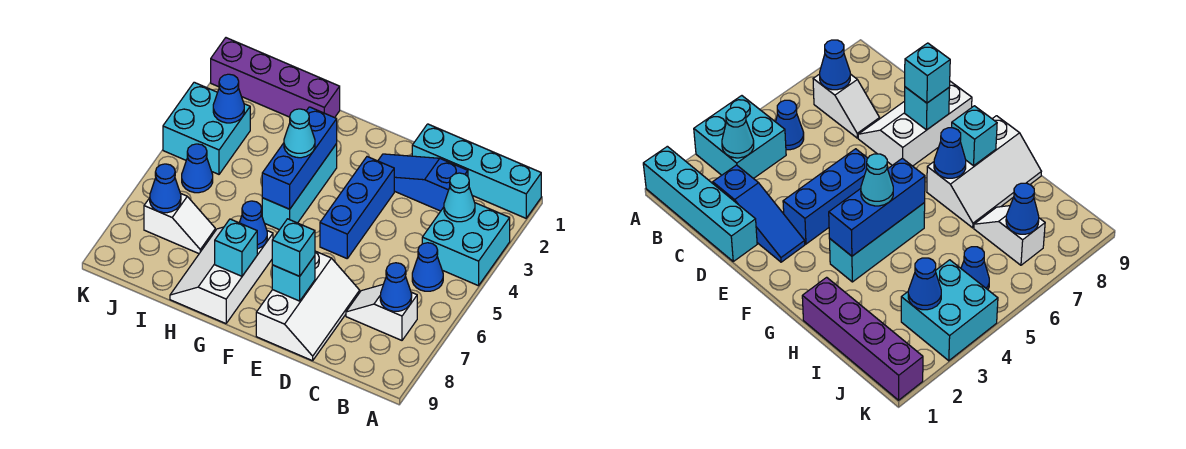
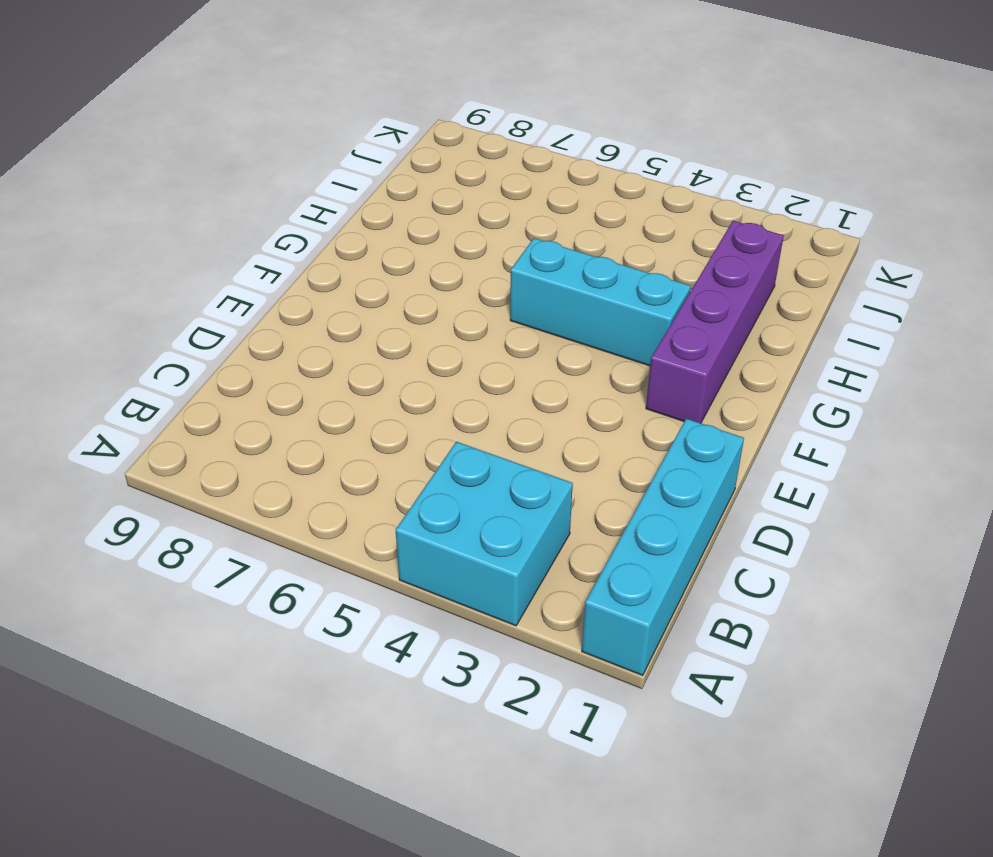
purple brick F2:I2 level 1 -> purple brick H1:K1 level 1
none -> blue cone B5 level 1
none -> white slope B7:C7 level 1 top B
none -> blue slope C2:E2 level 1 top C

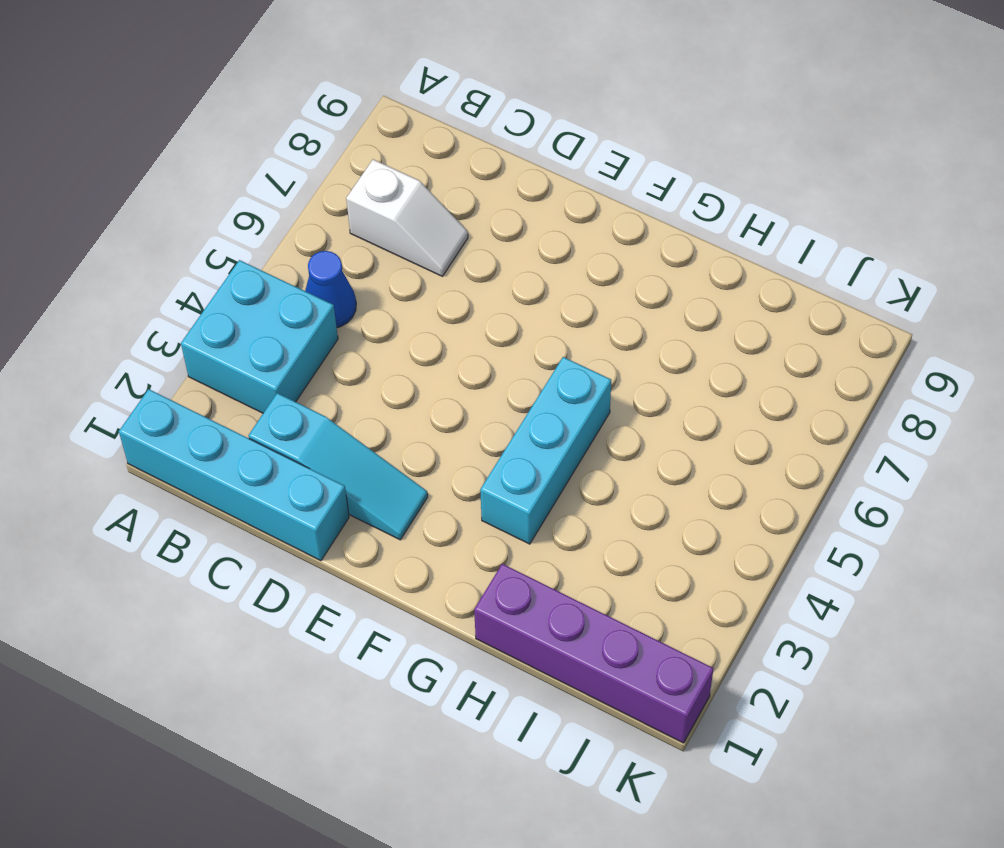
cyan slope C2:E2 level 1 top C -> blue slope C2:E2 level 1 top C
none -> white slope D7:E9 level 1 top E
none -> blue brick E3:E5 level 1
none -> white slope G7:H9 level 1 top G

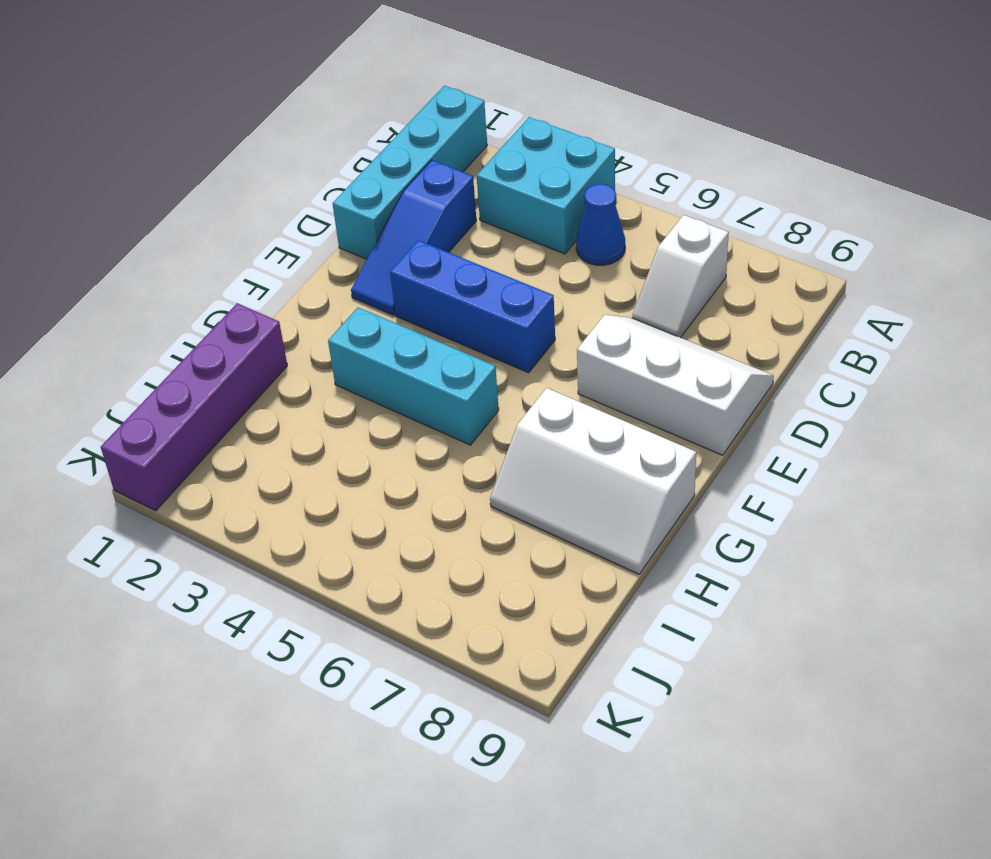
none -> white slope I7:J7 level 1 top J
none -> cyan brick J3:K4 level 1
none -> blue cone J5 level 1

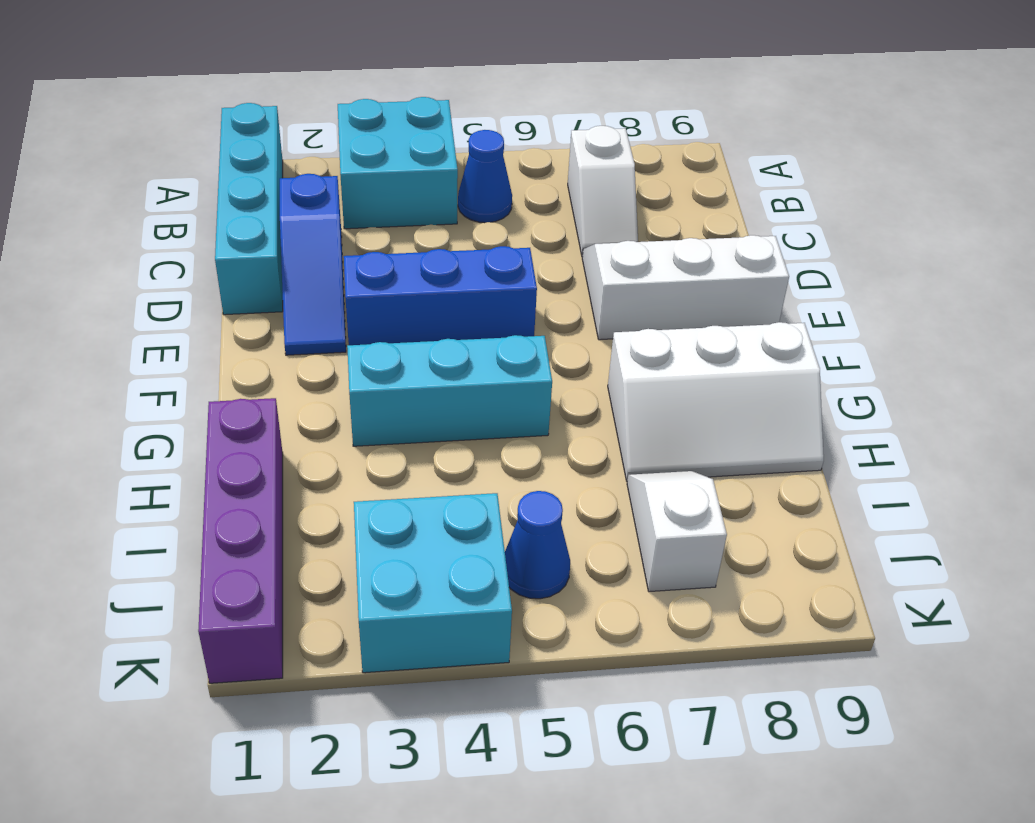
none -> cyan cone B3 level 2
none -> blue cone B7 level 2
none -> cyan brick E8 level 2

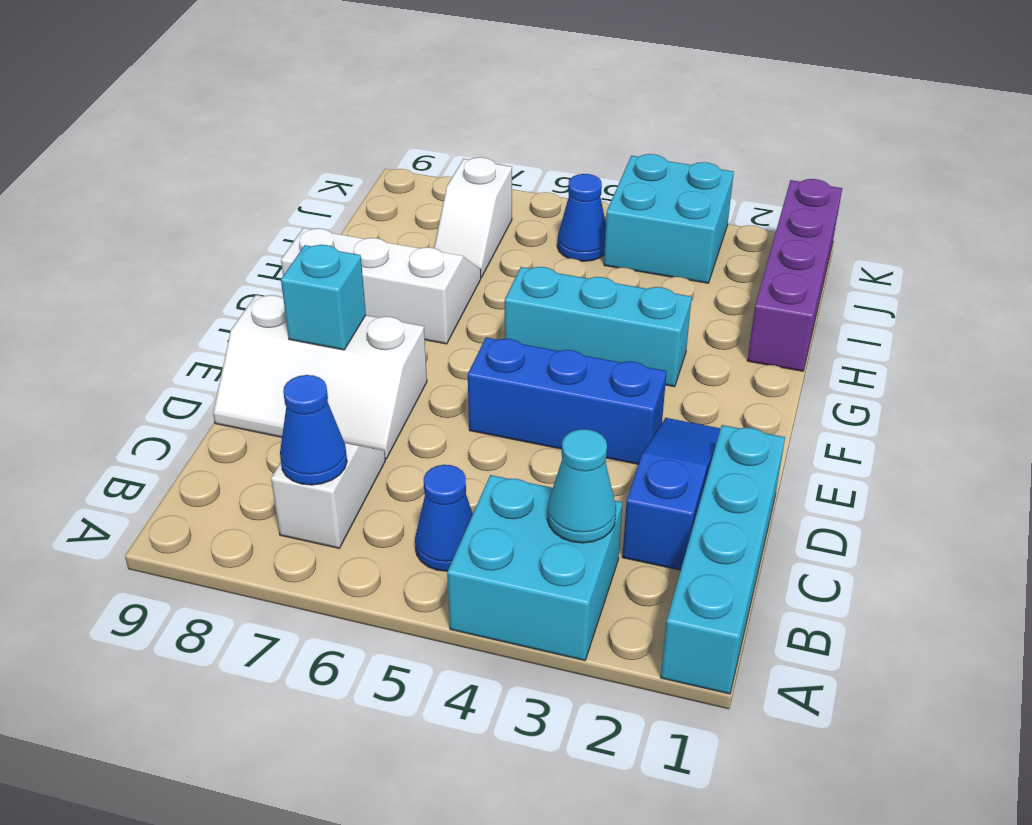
none -> blue brick G3:G5 level 2
none -> blue cone G7 level 2
none -> cyan brick G8 level 2

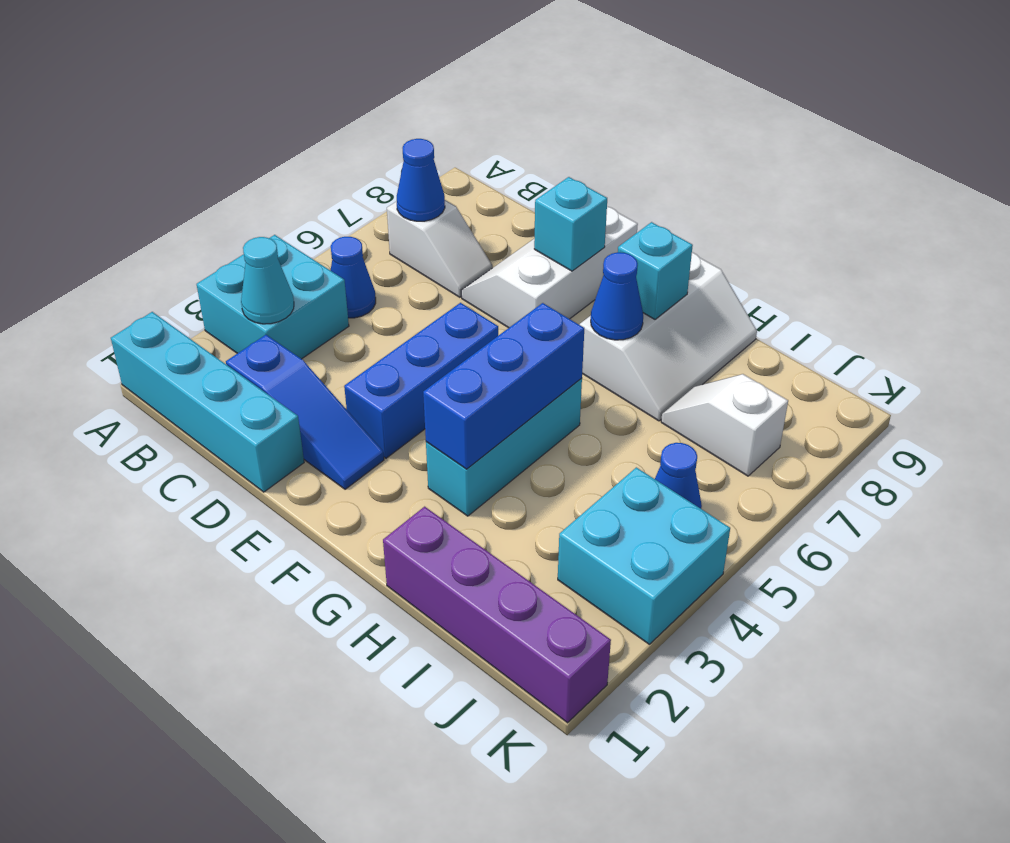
none -> blue cone J3 level 2
none -> blue cone J7 level 2
none -> cyan brick E8 level 3

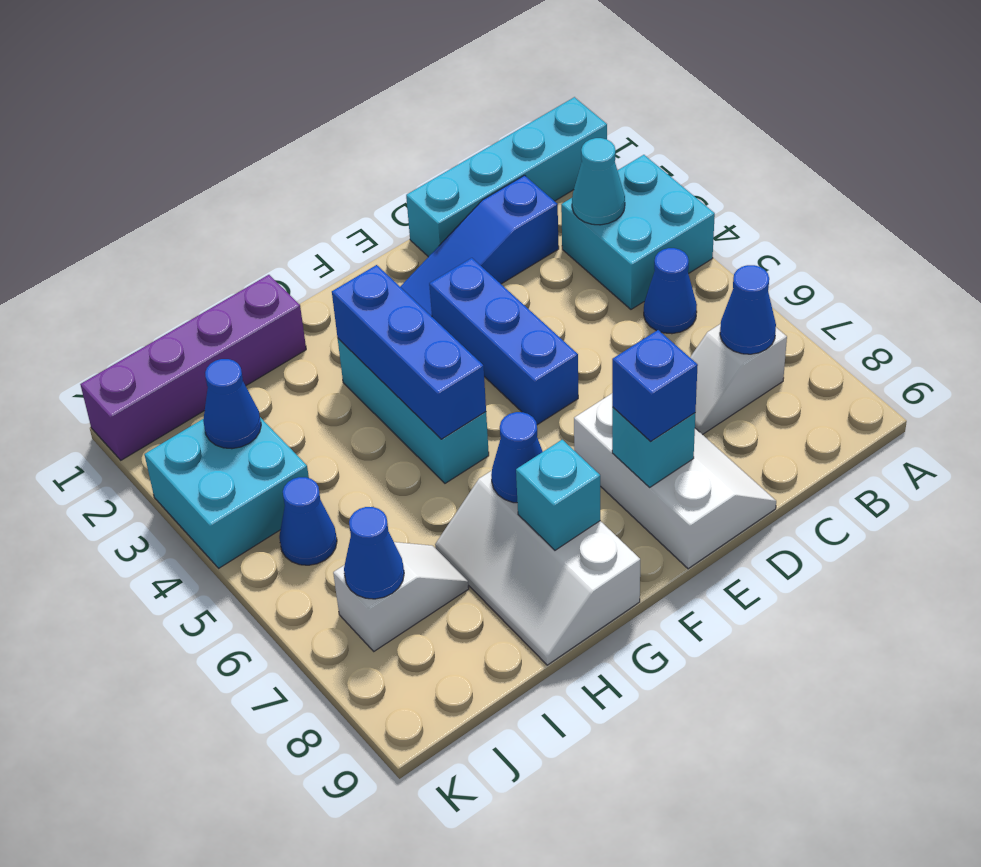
blue brick E8 level 3 -> cyan brick E8 level 3
none -> cyan cone G4 level 3

